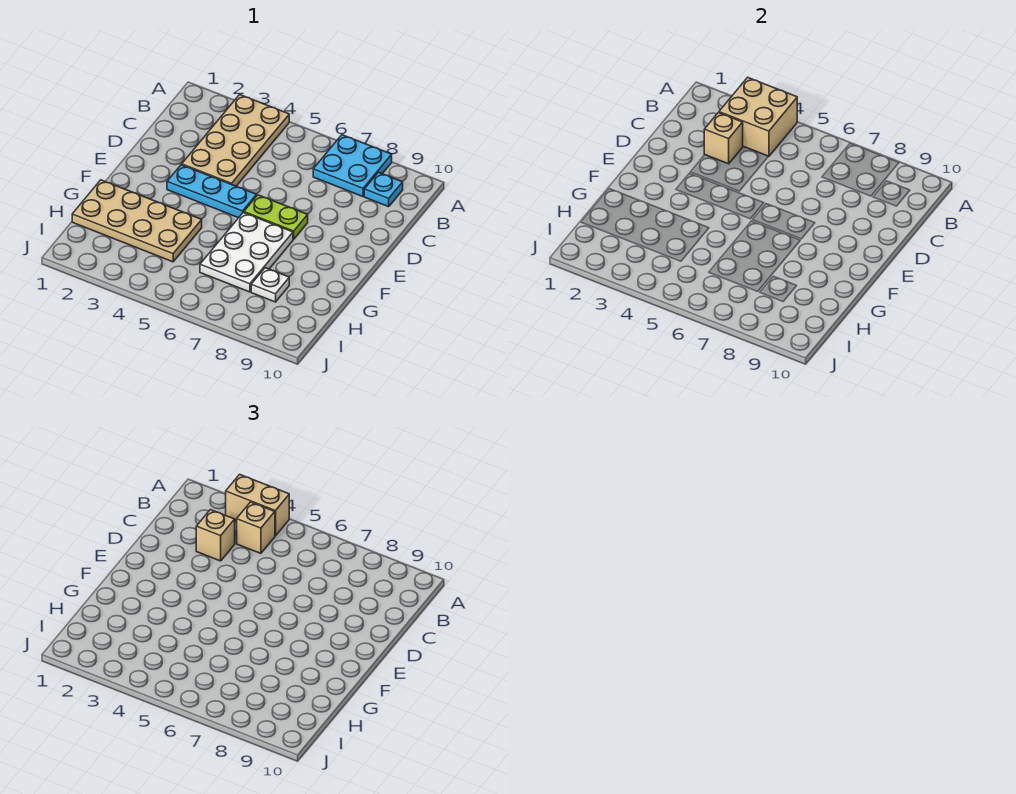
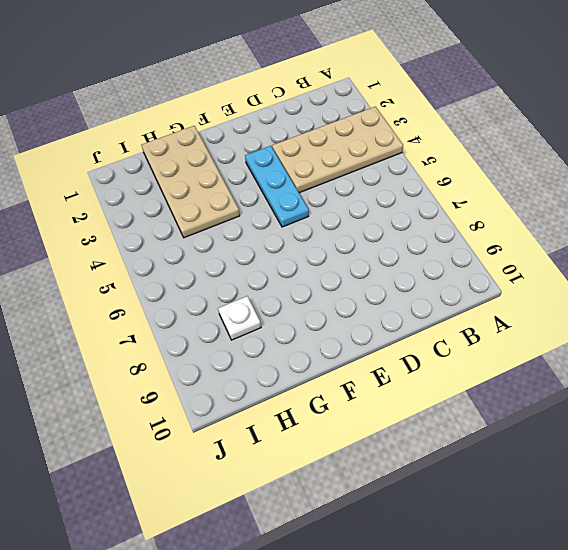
none -> cyan plate A7:B8 level 1
none -> cyan plate B9 level 1
none -> lime plate E6:E7 level 1

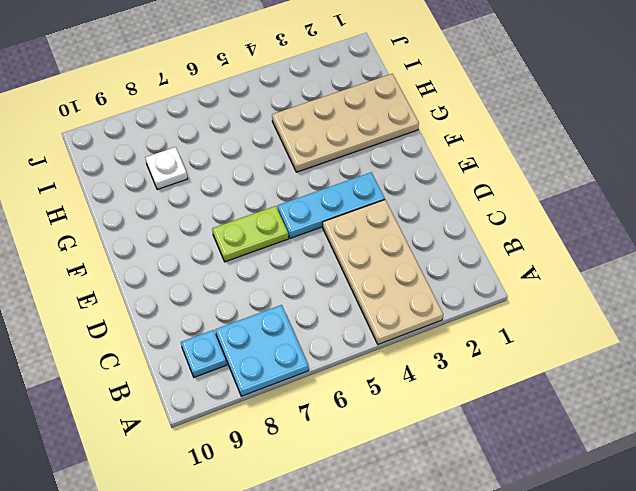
none -> white plate F6:H7 level 1
none -> tan brick A3:B4 level 2
none -> tan brick C3 level 2

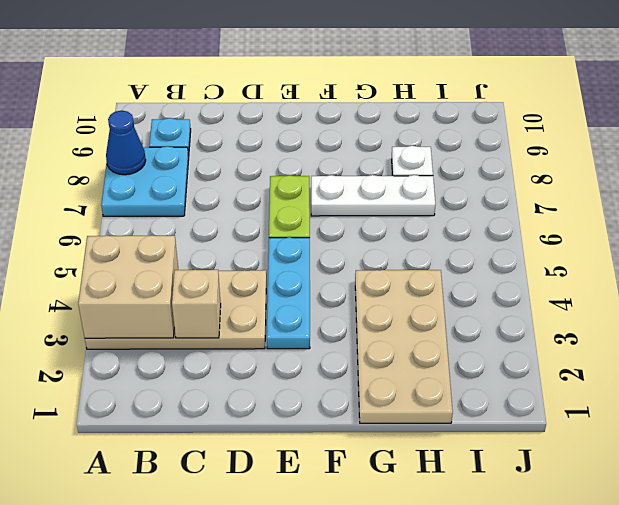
blue cone A8 level 2 -> none
white plate F7:H7 level 1 -> white plate F6:H7 level 1
none -> tan brick A3:A4 level 3
none -> tan brick B4 level 3
none -> tan brick C3 level 3

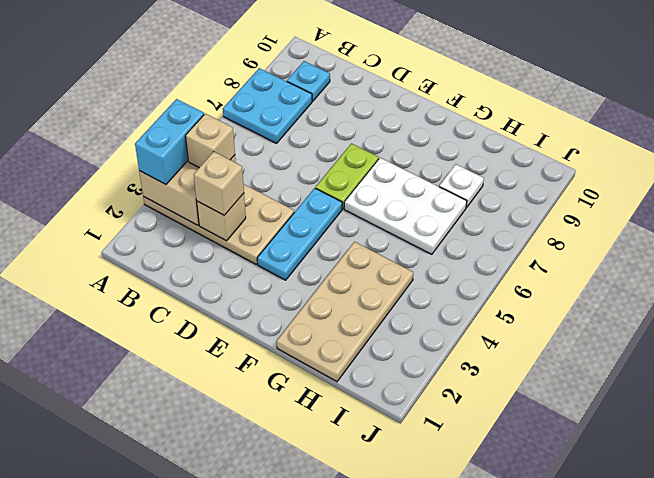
cyan brick A3:A4 level 3 -> tan brick A3:A4 level 3

